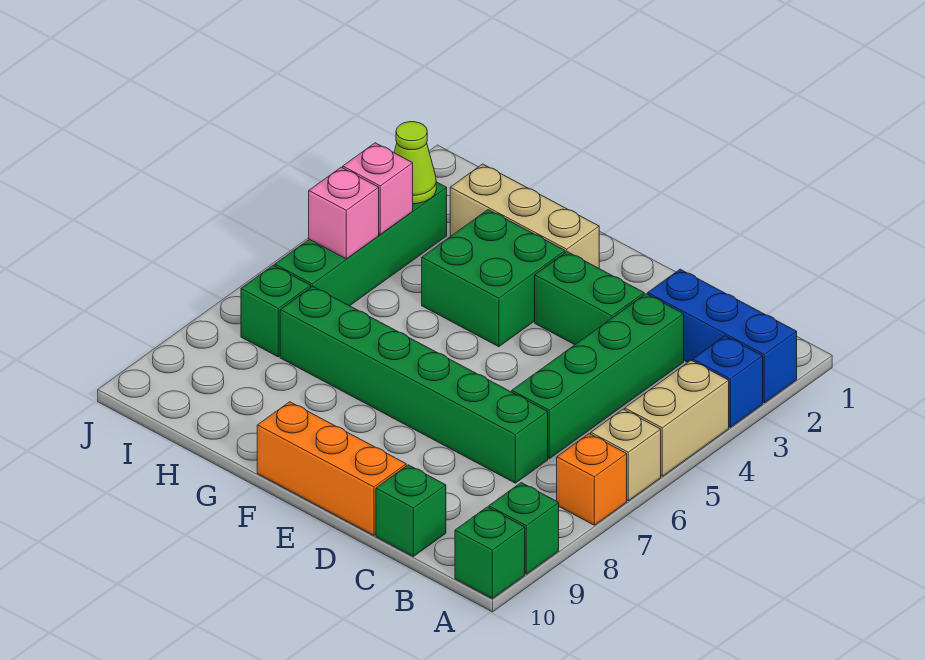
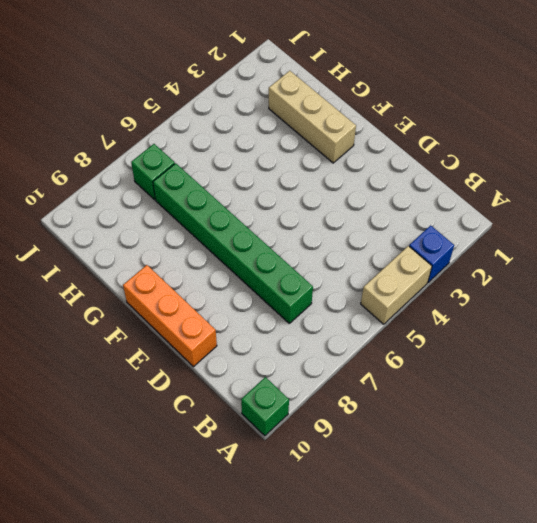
none -> blue brick A2:C2 level 1
none -> tan brick A6 level 1
none -> orange brick A7 level 1

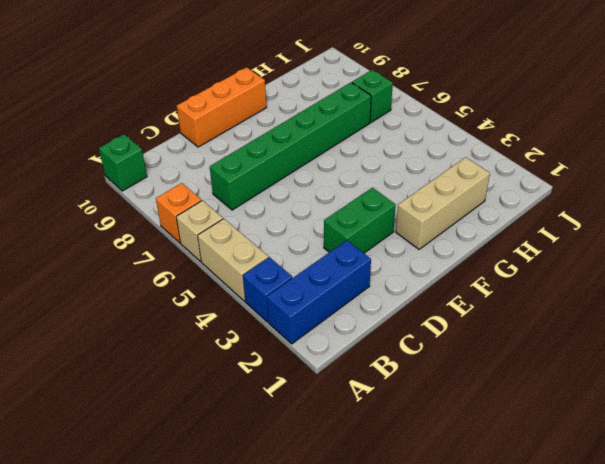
none -> green brick A9 level 1
none -> green brick C3:C6 level 1
none -> green brick C10 level 1

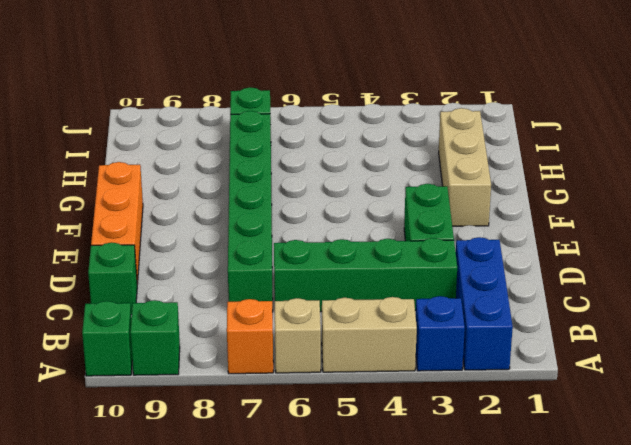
none -> green brick F3:G4 level 1
none -> green brick I3:I6 level 1
none -> lime cone I3 level 2

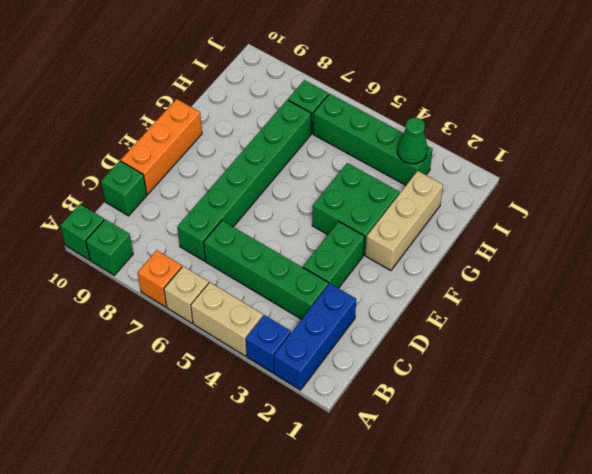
green cone I3 level 2 -> lime cone I3 level 2
none -> pink brick I4 level 2
none -> pink brick I5 level 2

